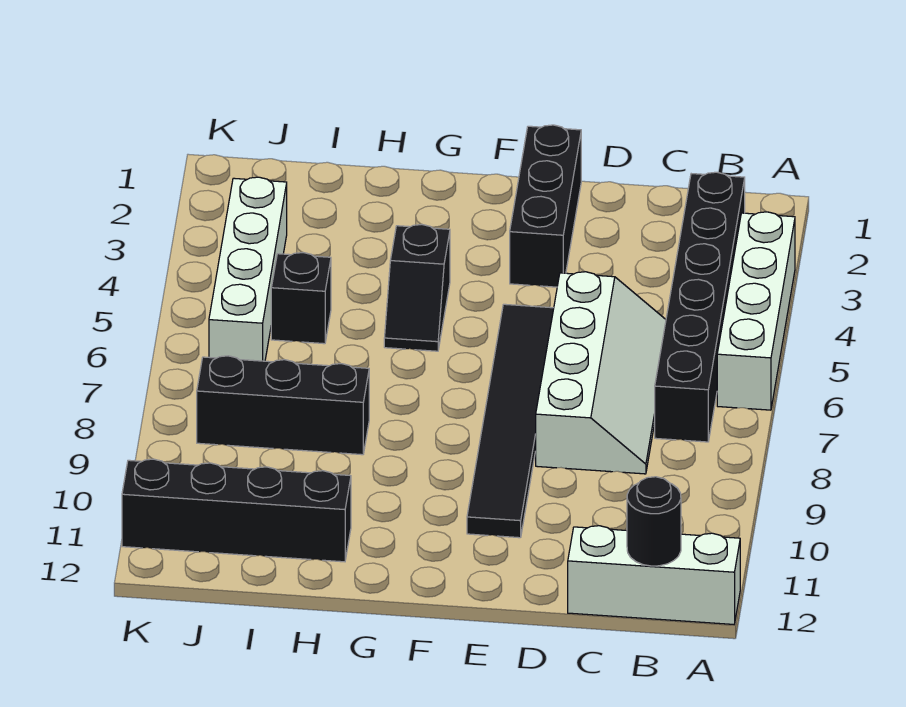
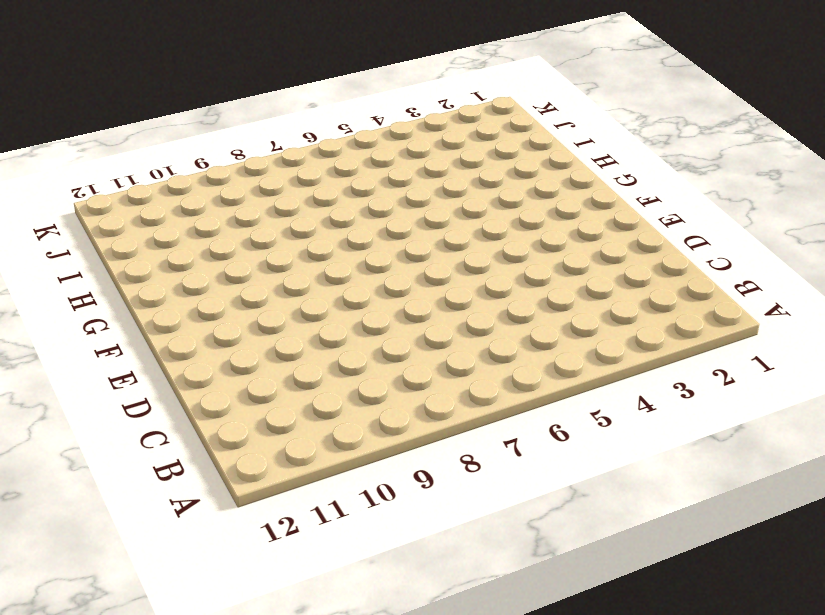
none -> white brick A3:A6 level 1
none -> white brick A12:C12 level 1
none -> black brick B2:B7 level 1

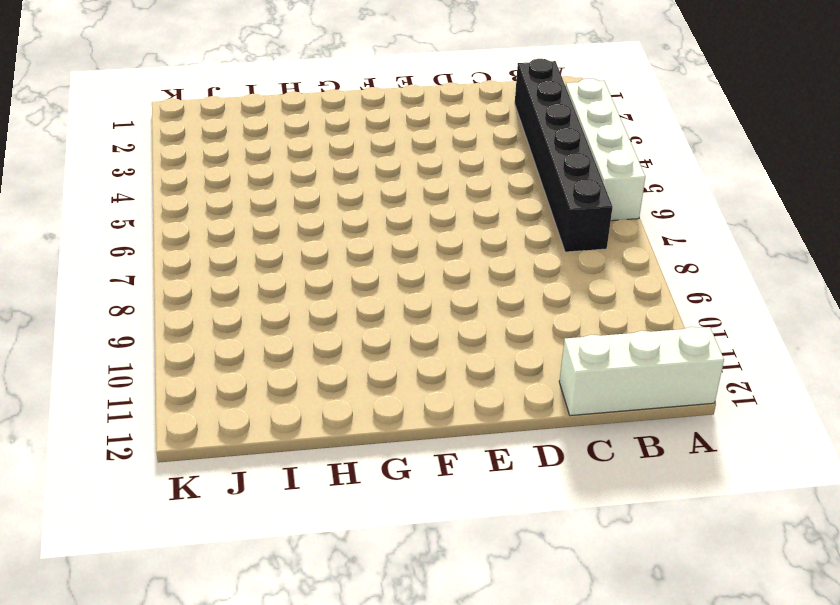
none -> white slope C5:D8 level 1 top D
none -> black brick E1:E3 level 1
none -> black tile E5:E10 level 1

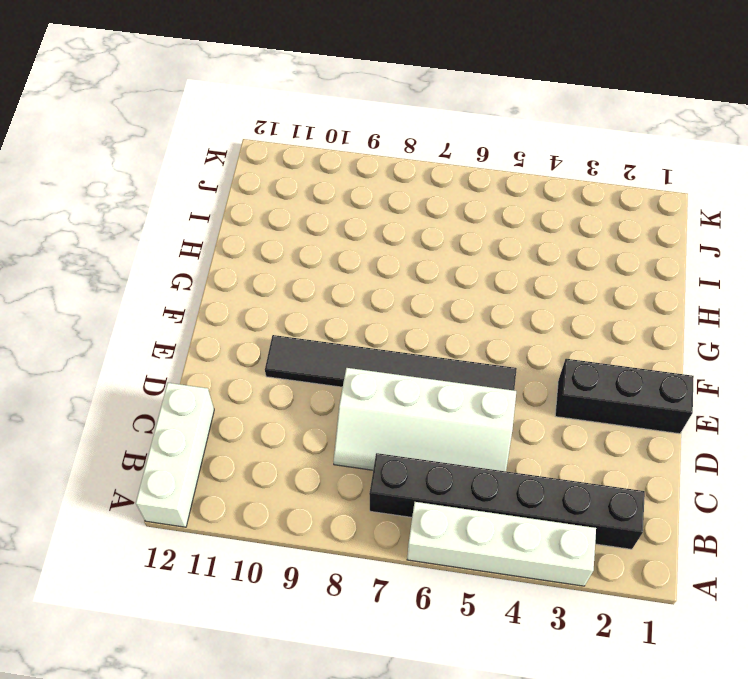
none -> black slope G4:G5 level 1 top 4
none -> black brick H8:J8 level 1
none -> black brick H11:K11 level 1

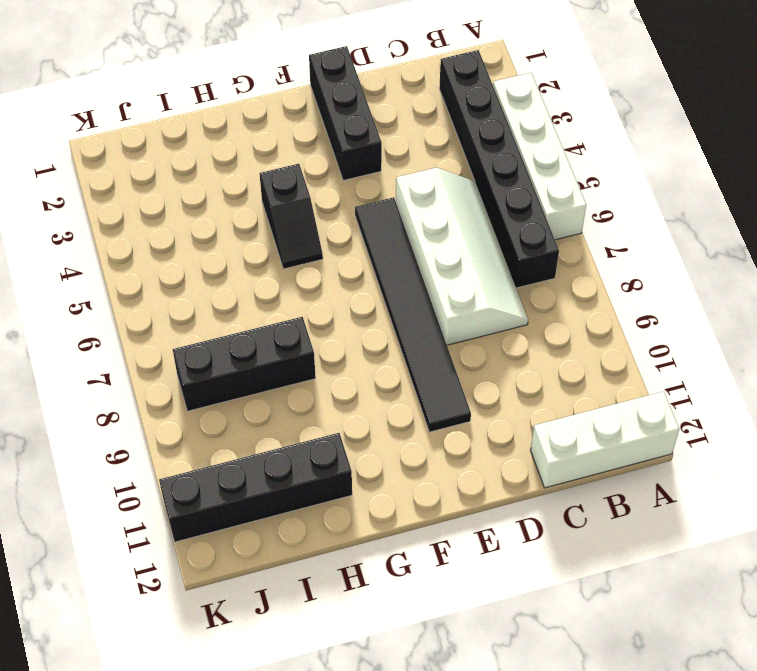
none -> black brick I5 level 1
none -> white brick J3:J6 level 1
none -> black round brick B12 level 2

